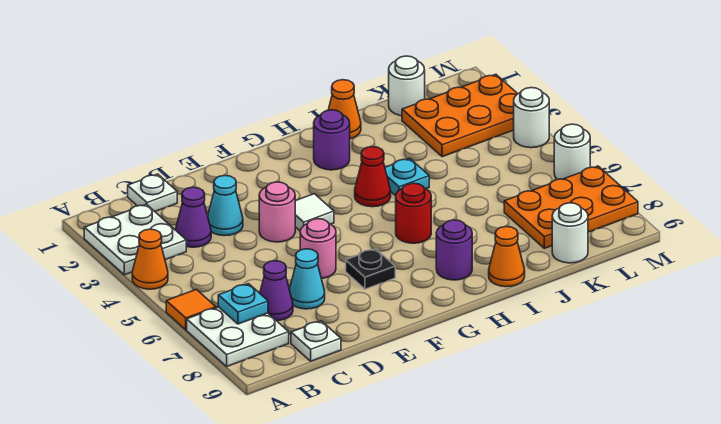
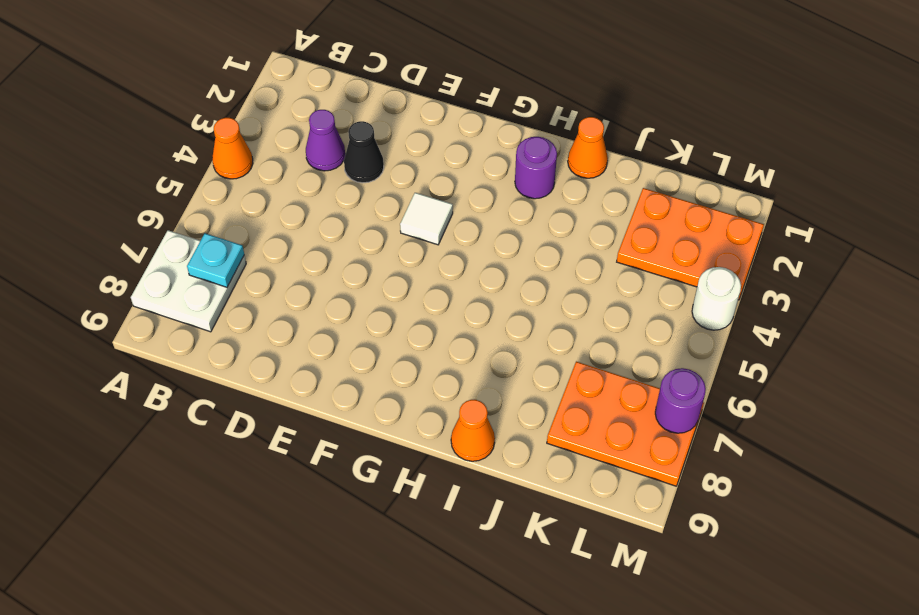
black cone D3 level 1 -> cyan cone D3 level 1
purple round brick M7 level 2 -> purple round brick H8 level 1
none -> white plate A2:B3 level 1
none -> orange tile A6 level 1
none -> white plate C1 level 1

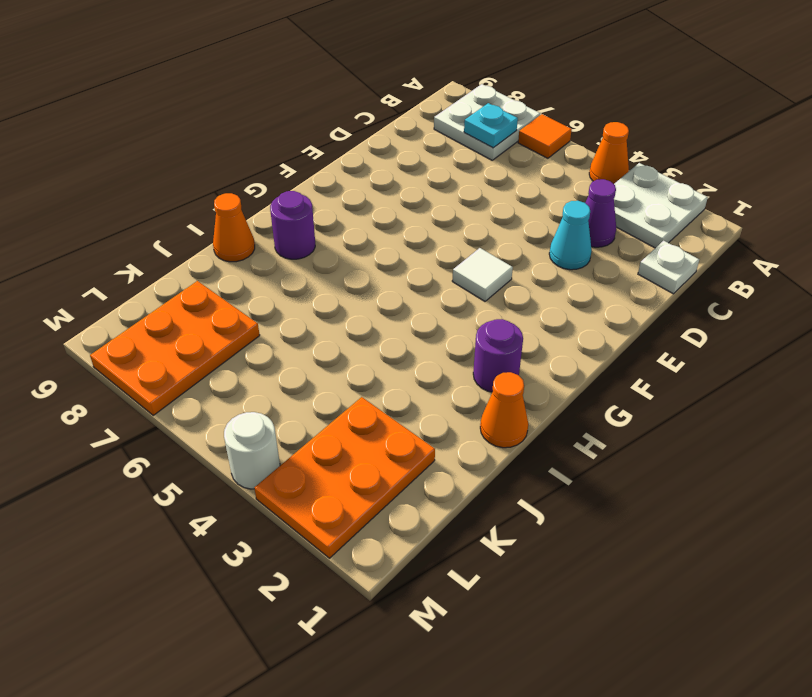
none -> purple cone C7 level 1
none -> white plate C9 level 1
none -> cyan cone D7 level 1

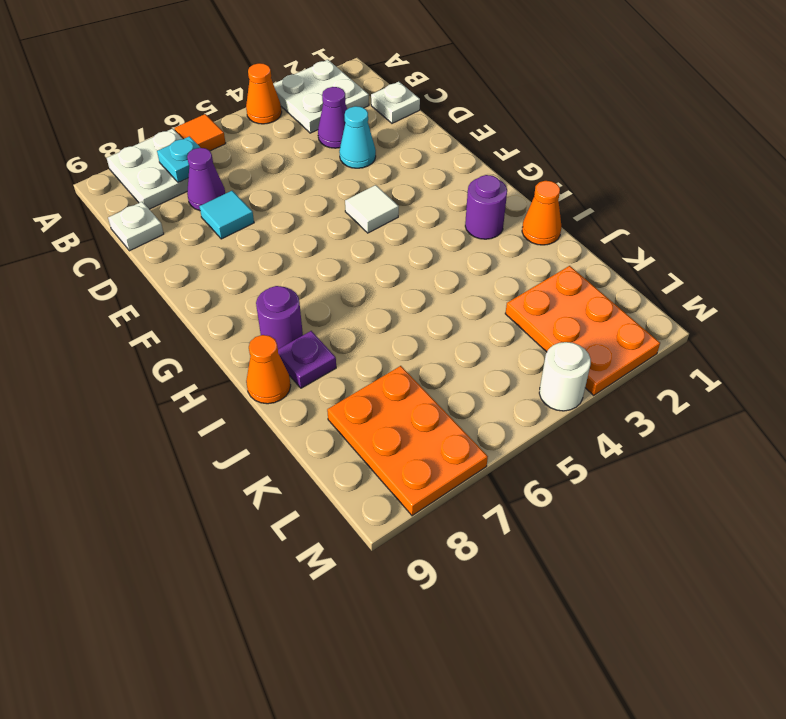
cyan tile D7 level 1 -> cyan cone D7 level 1
purple plate I8 level 1 -> none
none -> pink round brick E4 level 1
none -> pink round brick E6 level 1
none -> black plate F7 level 1

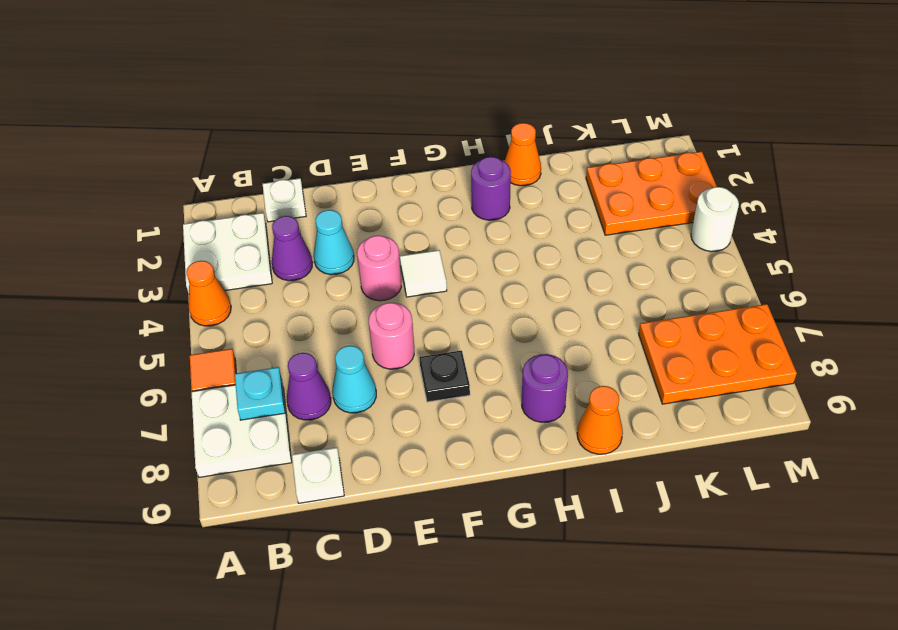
none -> red cone H4 level 1
none -> red round brick H6 level 1
none -> cyan plate I4 level 1

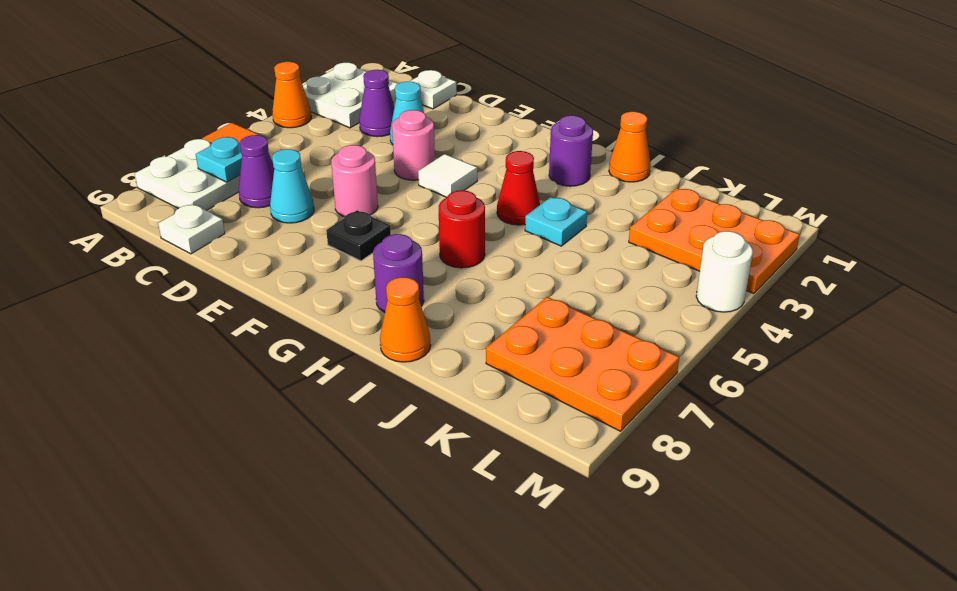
none -> white round brick K1 level 1
none -> white round brick K9 level 1
none -> white round brick M6 level 1

